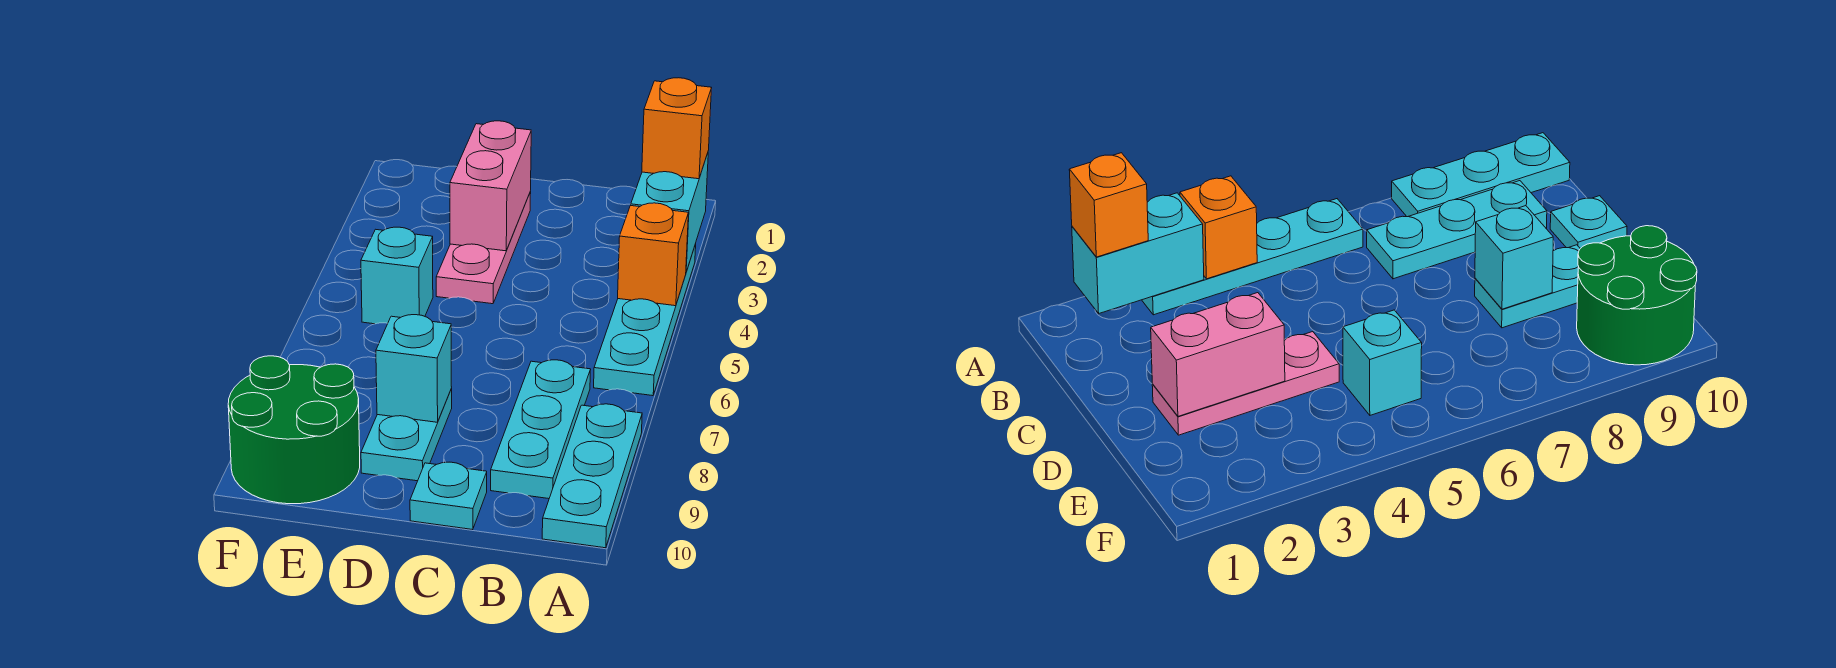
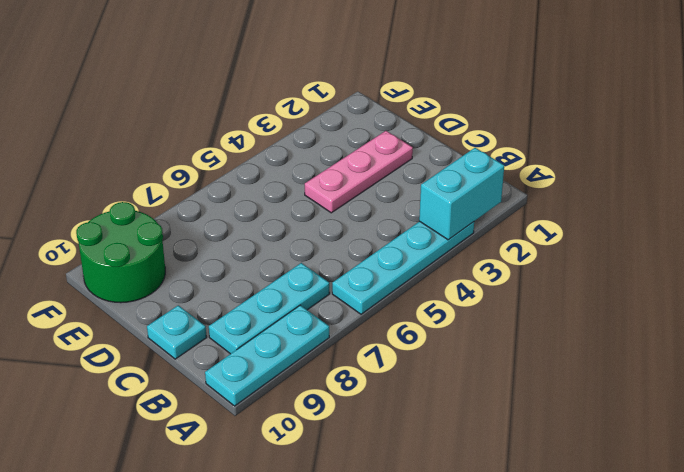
none -> cyan plate D8:D9 level 1
none -> cyan brick E5 level 1
none -> orange brick A4 level 2

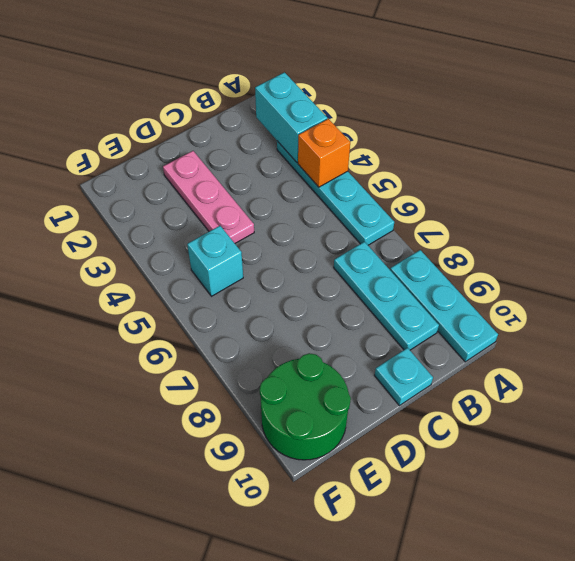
none -> cyan plate D8:D9 level 1
none -> pink brick D2:D3 level 2
none -> cyan brick D8 level 2

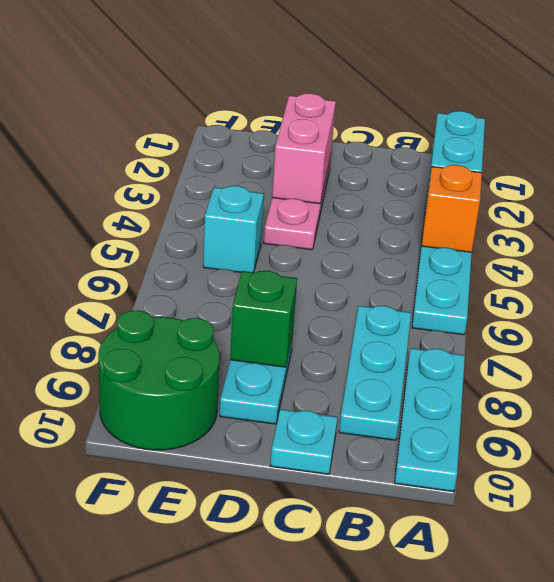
green brick D8 level 2 -> cyan brick D8 level 2
none -> orange brick A2 level 3

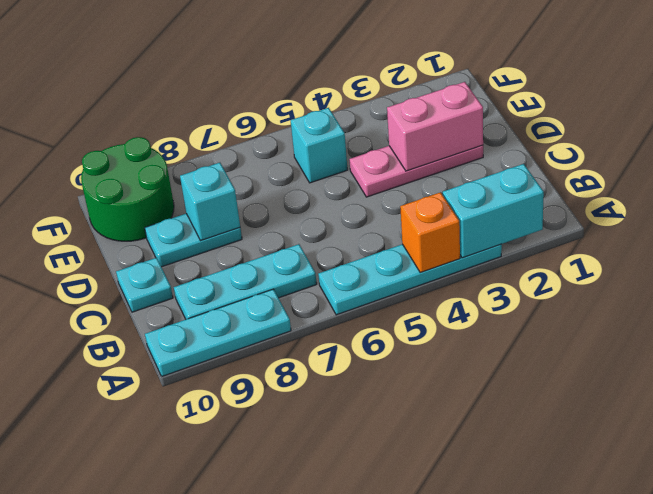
none -> orange brick A2 level 3

